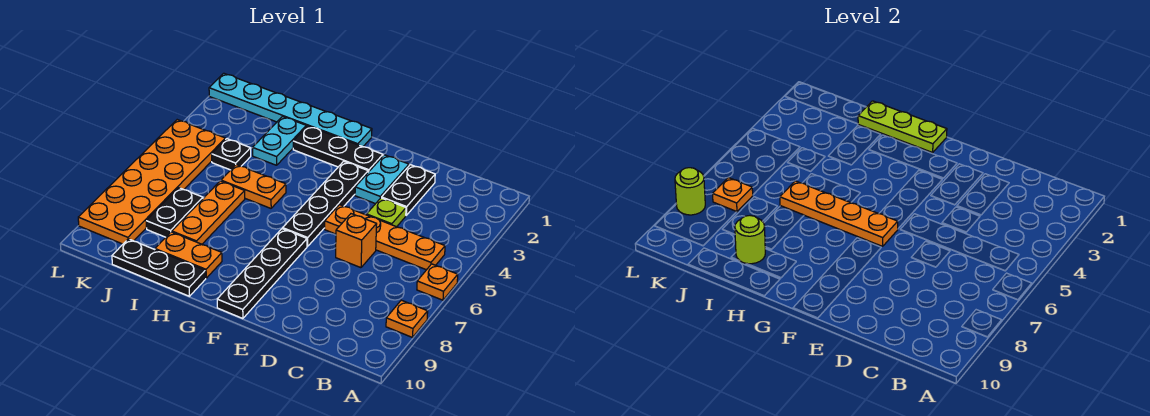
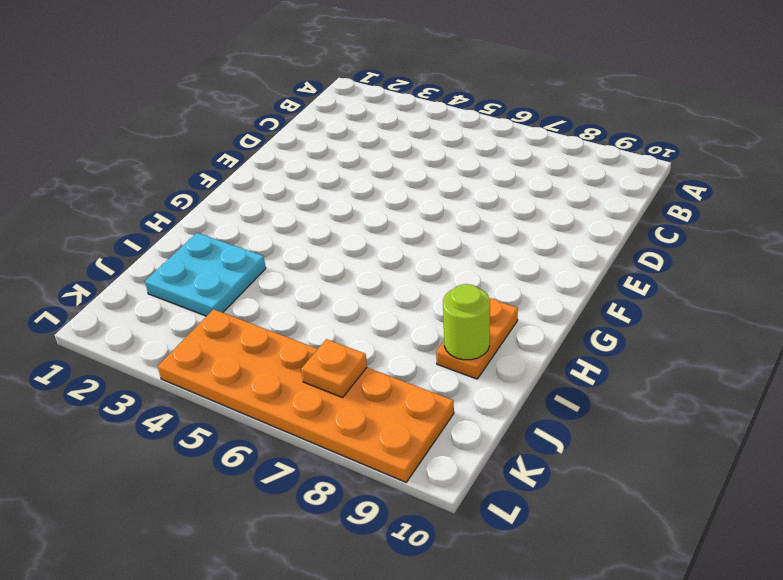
cyan plate I2:J3 level 1 -> cyan plate I2:I3 level 1
none -> orange plate A6 level 1
none -> orange plate A8 level 1
none -> orange plate B5:E5 level 1

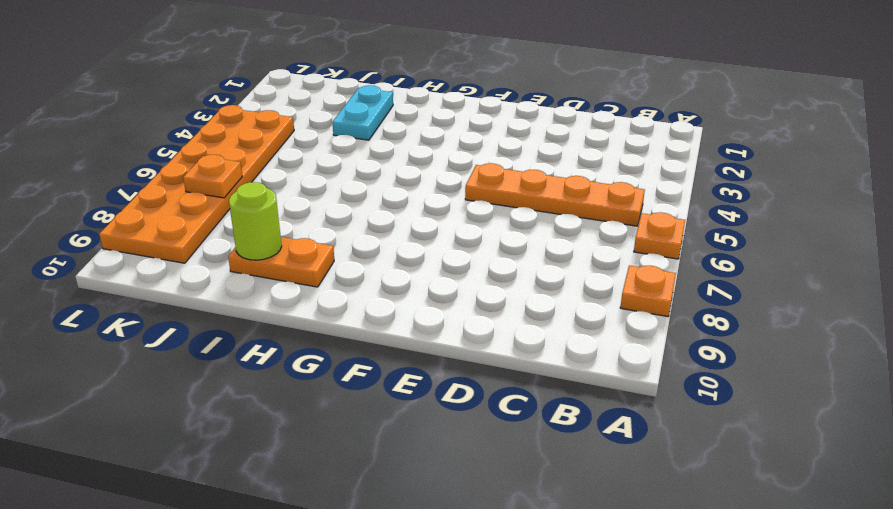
none -> black plate D2:D3 level 1
none -> lime plate D4 level 1
none -> orange brick D6 level 1

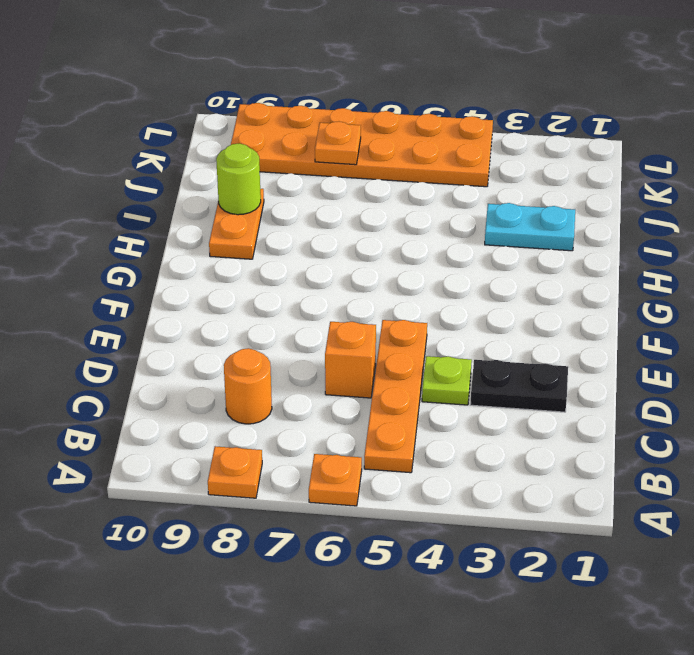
orange round brick C8 level 1 -> none
none -> cyan plate E2:E3 level 1
none -> black plate F2:H2 level 1
none -> black plate F3:F6 level 1

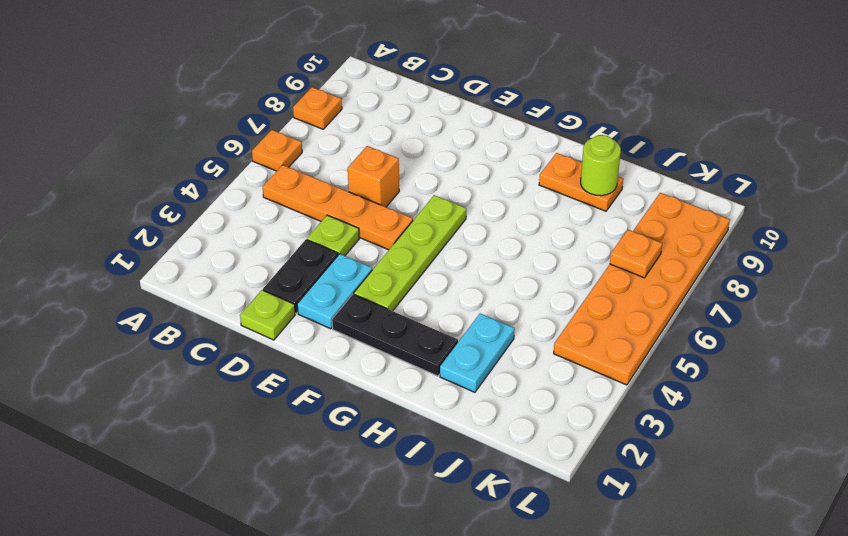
lime plate D1 level 1 -> none
lime plate F3:F6 level 1 -> black plate F3:F6 level 1
none -> black plate F7:F10 level 1
none -> cyan plate G1:L1 level 1
none -> orange plate H5:I5 level 1

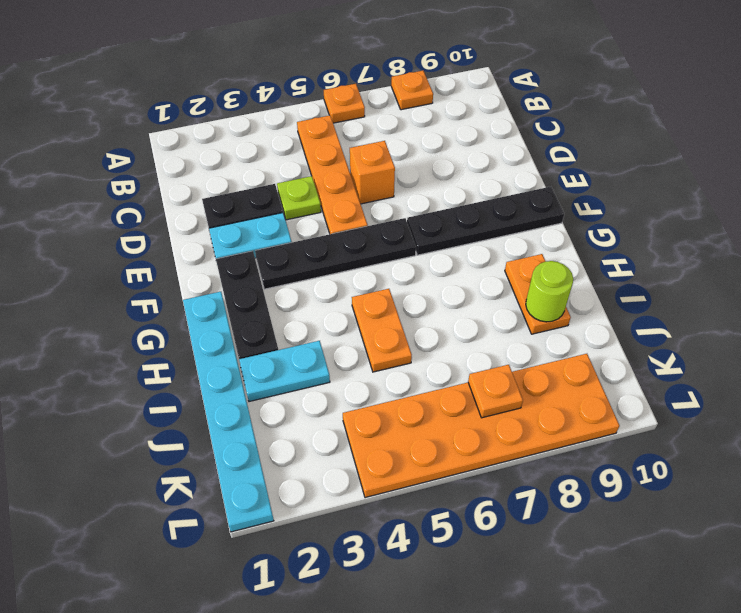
none -> black plate H10:J10 level 1
none -> orange plate I6:I8 level 1
none -> black plate J4 level 1

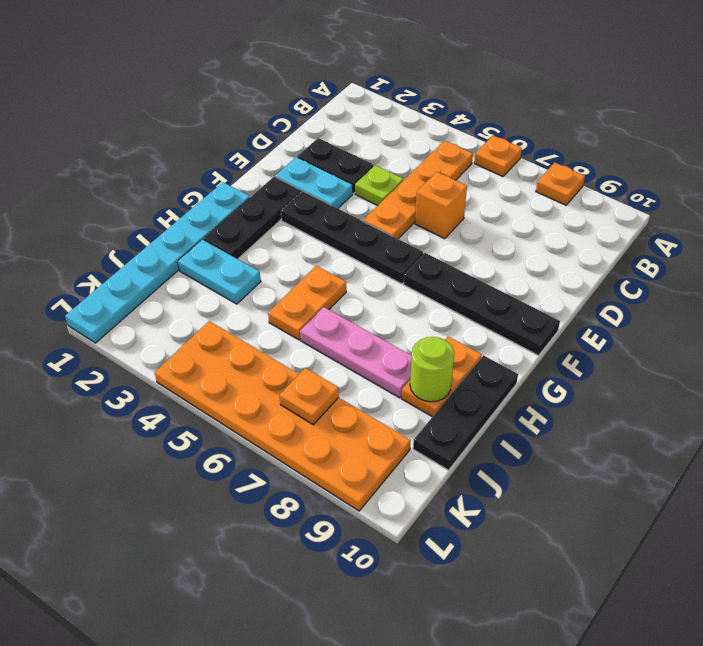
pink plate I6:I8 level 1 -> orange plate I6:I8 level 1
none -> black plate J4 level 1
none -> black plate J7:J8 level 1
none -> orange plate F6:I6 level 2

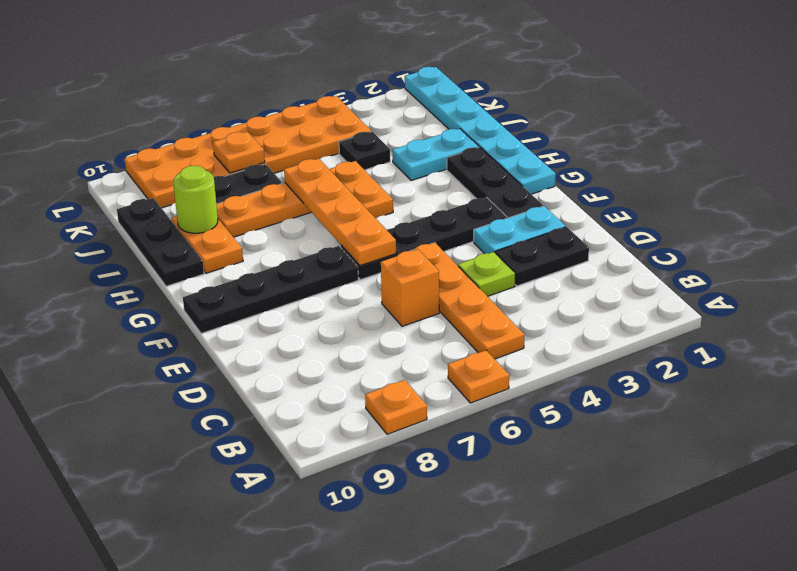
none -> lime plate G1:I1 level 2
none -> lime round brick L8 level 2

